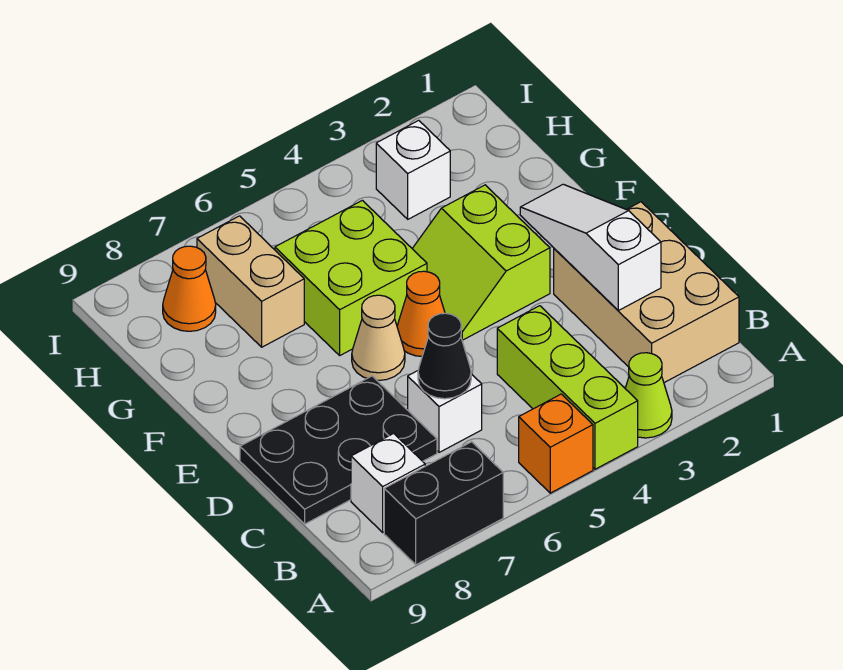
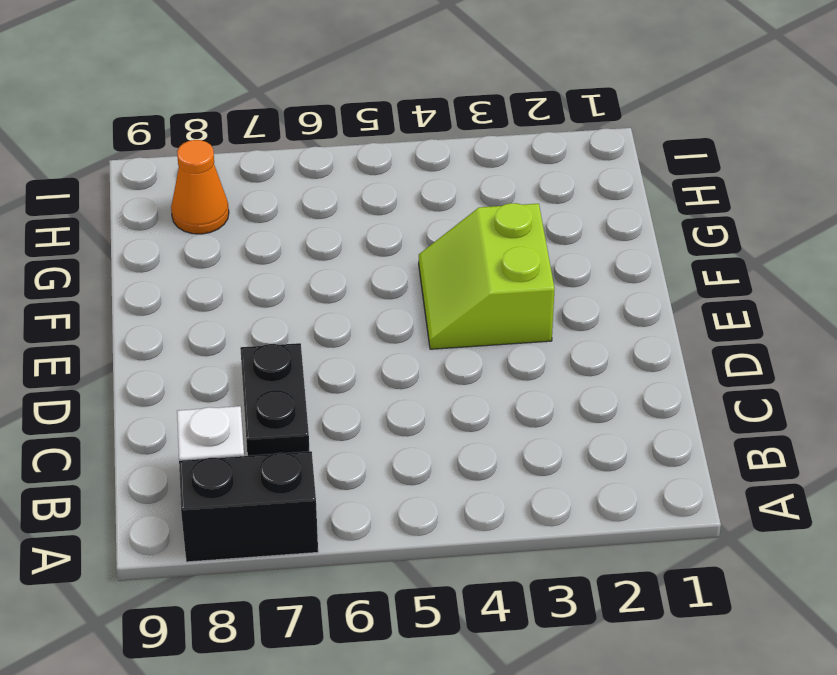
black plate C7:D7 level 1 -> black plate C7:D9 level 1
none -> lime cone A3 level 1
none -> lime brick A4:C4 level 1
none -> orange brick A5 level 1

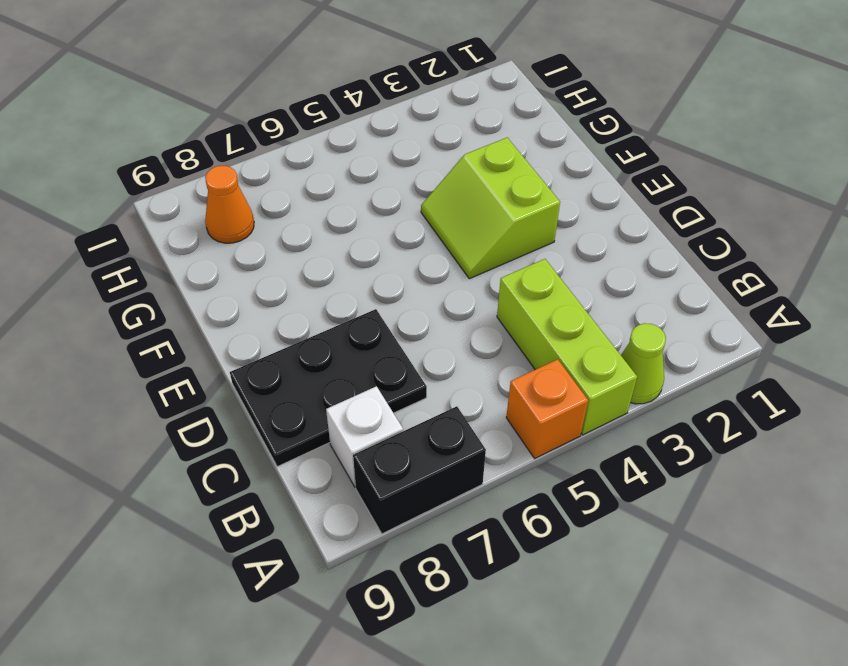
none -> tan brick B1:D2 level 1
none -> white brick C6 level 1
none -> orange cone E5 level 1

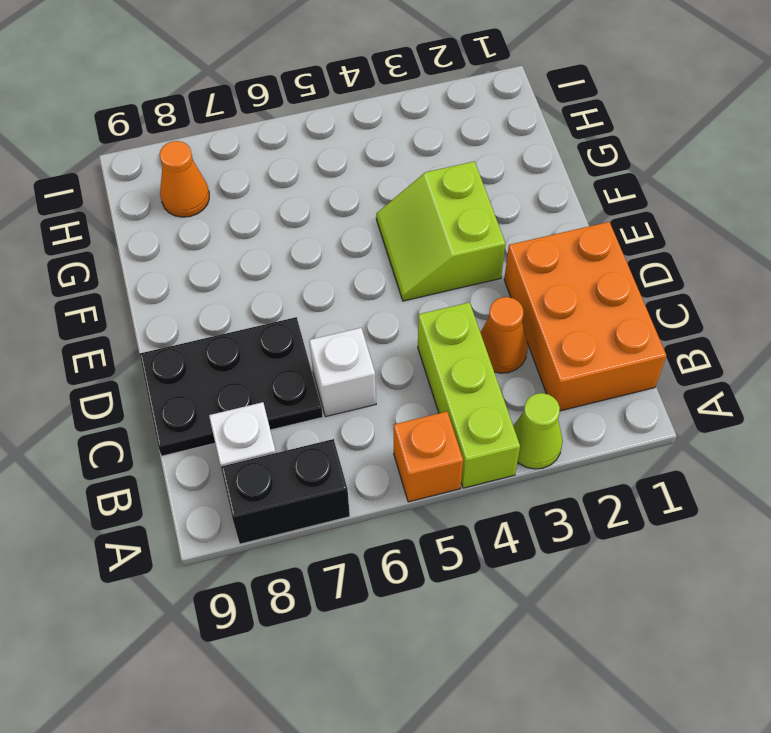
orange brick B1:D2 level 1 -> tan brick B1:D2 level 1
orange cone C3 level 1 -> orange cone E5 level 1
none -> tan cone E6 level 1
none -> lime brick F5:G6 level 1
none -> tan brick G7:H7 level 1

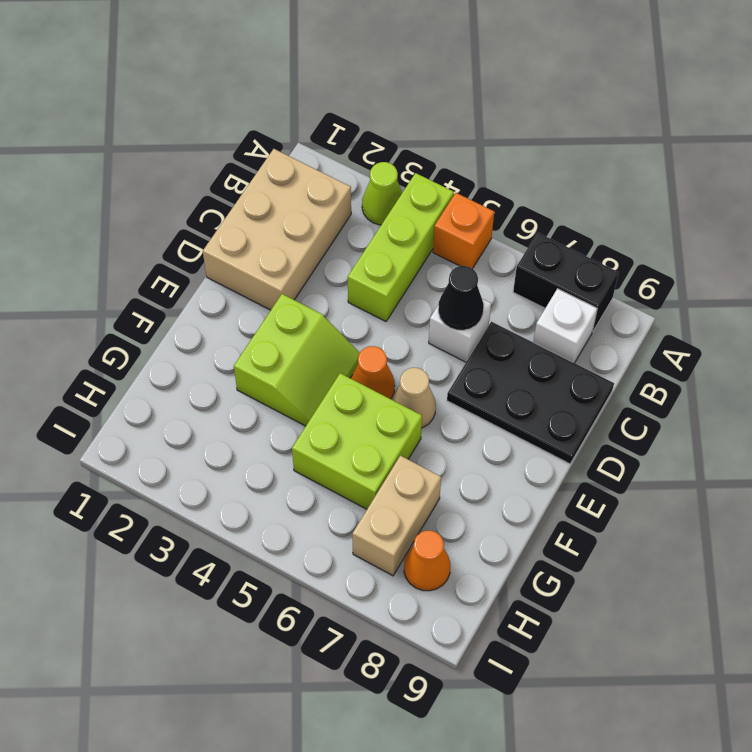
none -> white brick H3 level 1
none -> white slope C2:E2 level 2 top C

